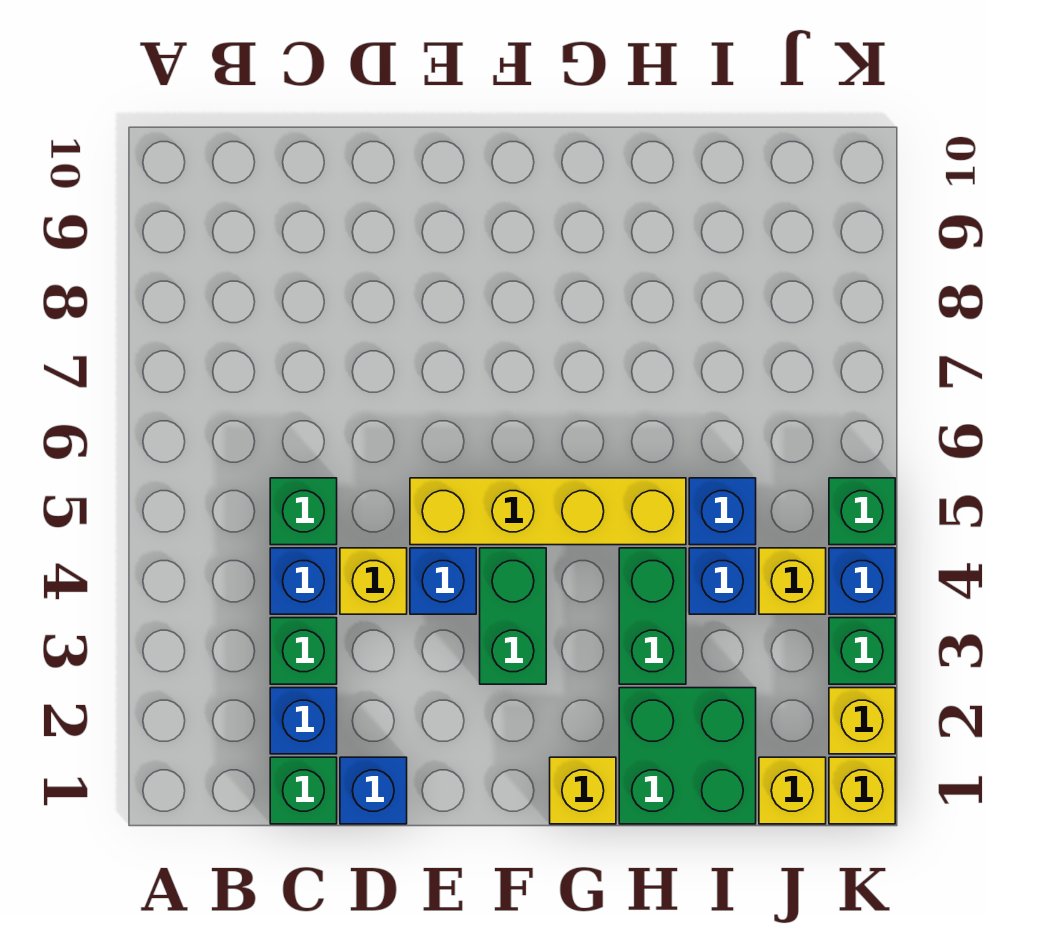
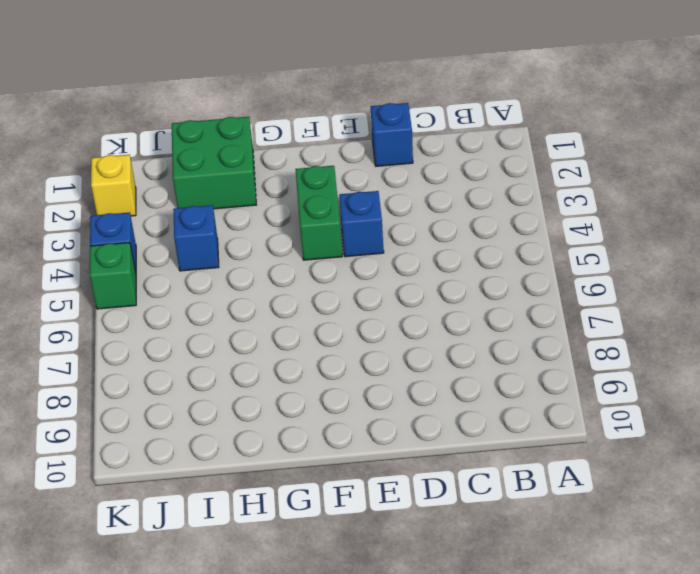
none -> green brick C1 level 1
none -> blue brick C2 level 1
none -> green brick C3 level 1

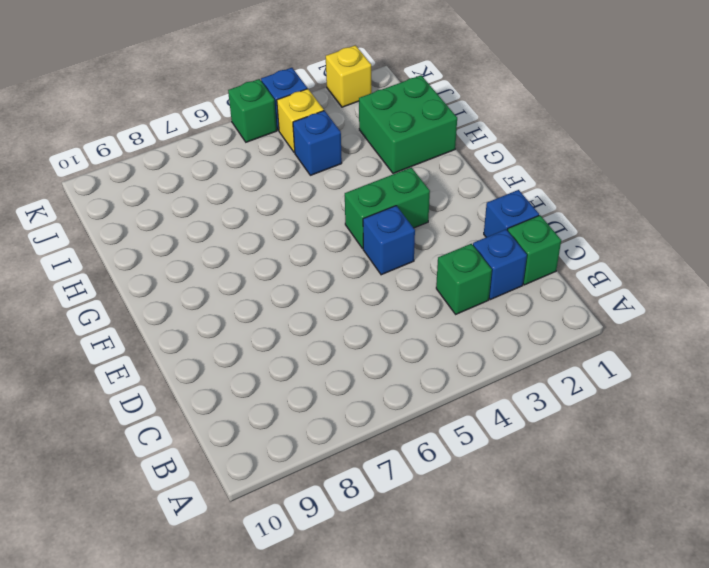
none -> blue brick C4 level 1
none -> green brick C5 level 1
none -> yellow brick D4 level 1

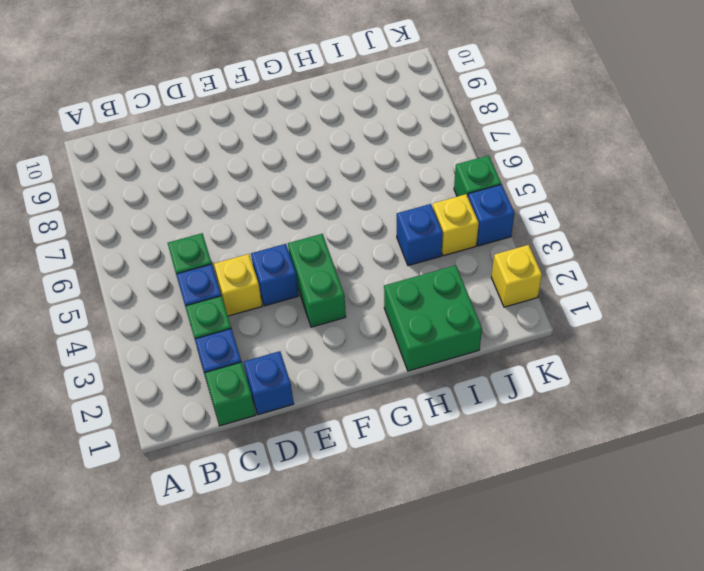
none -> yellow brick E5:H5 level 1
none -> yellow brick G1 level 1
none -> green brick H3:H4 level 1

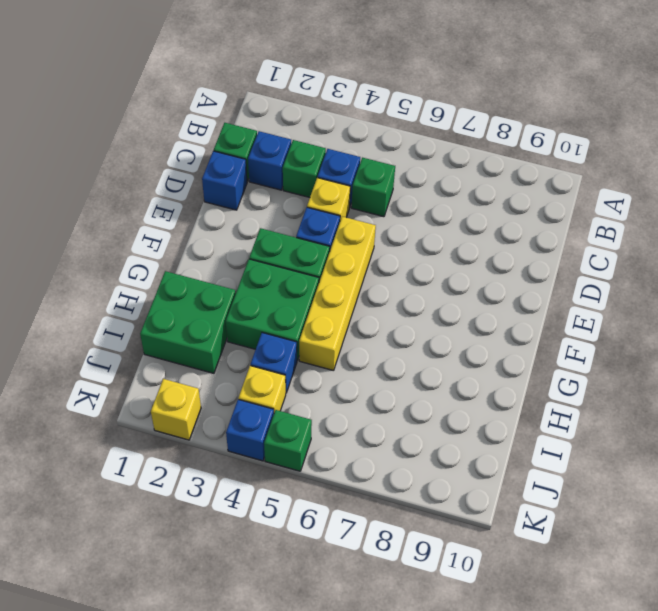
green brick G3:H4 level 1 -> green brick H3:H4 level 1
none -> yellow brick G1 level 1
none -> blue brick I5 level 1
none -> yellow brick J1 level 1

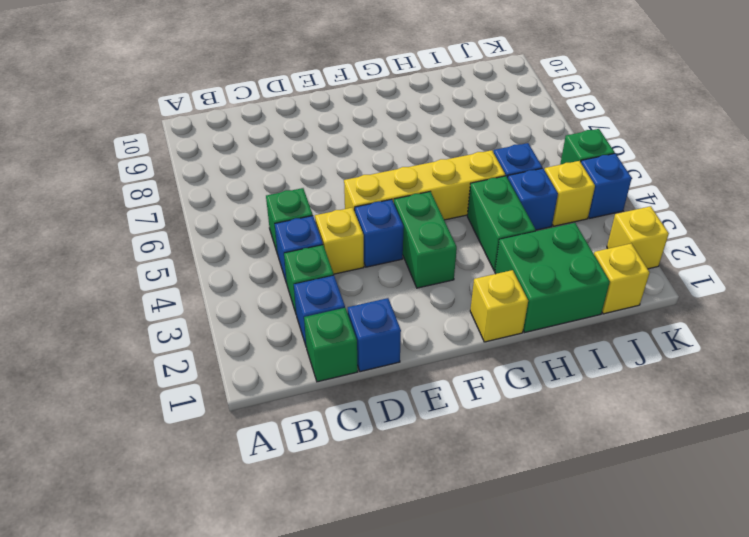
none -> yellow brick K1 level 1
none -> green brick K3 level 1

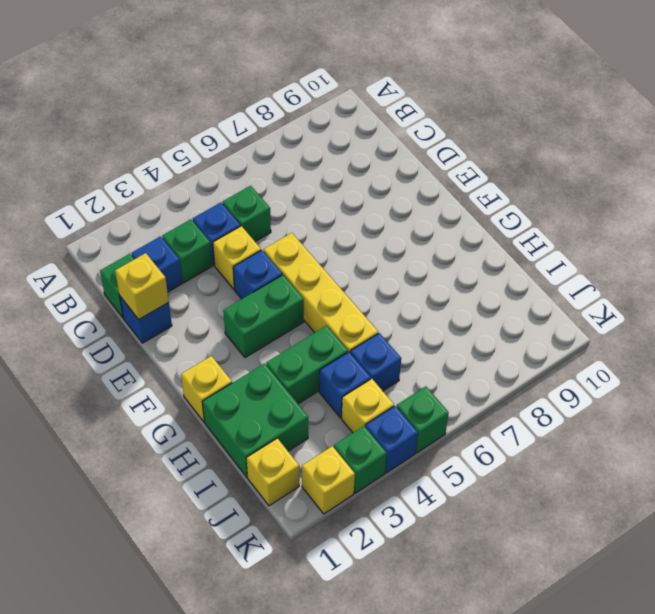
yellow brick D1 level 2 -> yellow brick K1 level 1

